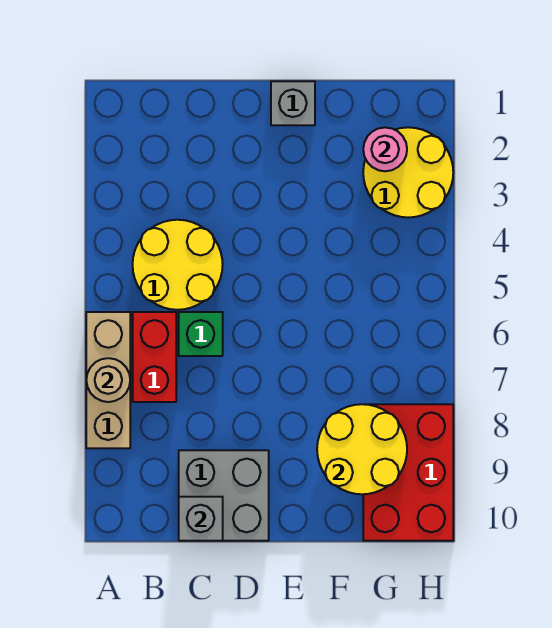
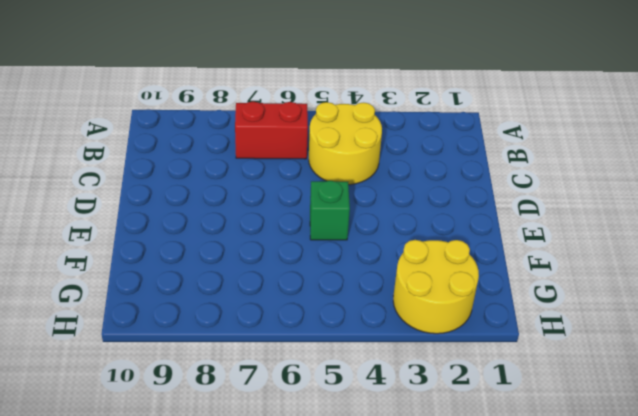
green brick E5 level 1 -> green brick C6 level 1
none -> tan brick A6:A8 level 1
none -> grey brick C9:D10 level 1
none -> grey brick E1 level 1

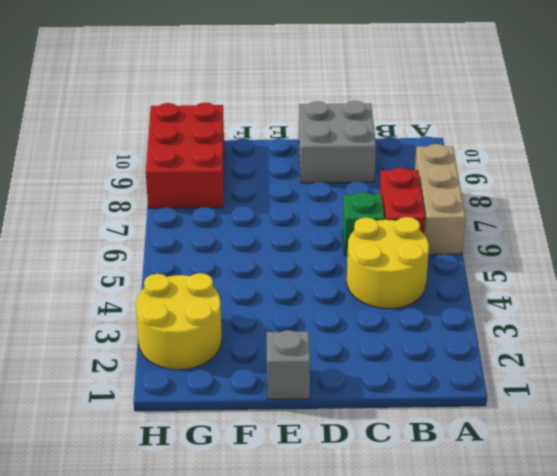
none -> tan round brick A7 level 2
none -> grey brick C10 level 2
none -> yellow round brick F8:G9 level 2

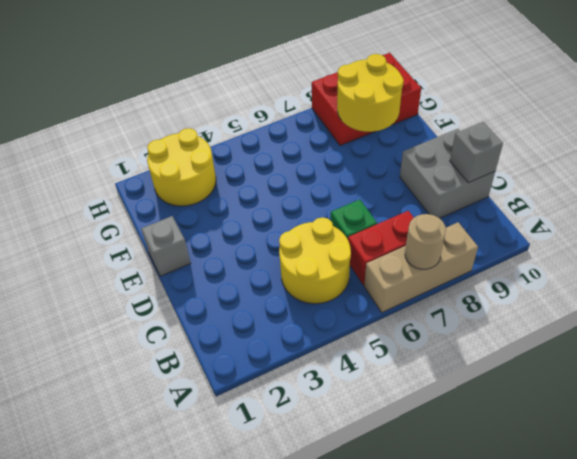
none -> pink round brick G2 level 2

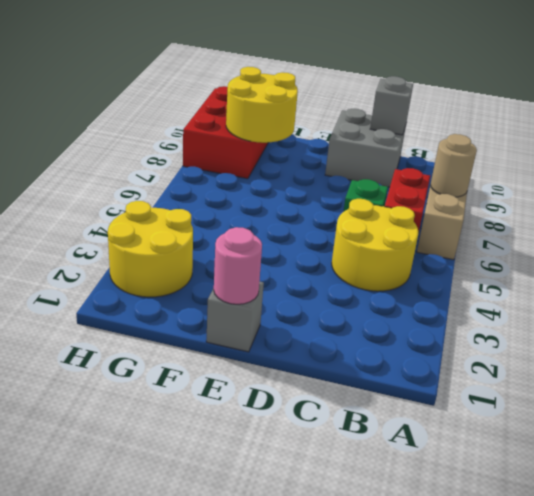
pink round brick E1 level 2 -> pink round brick G2 level 2

